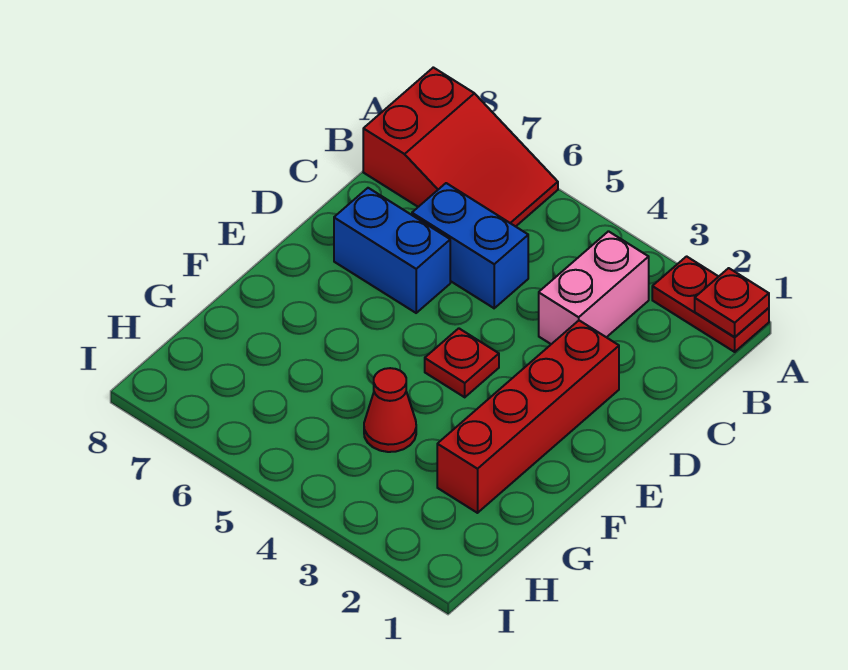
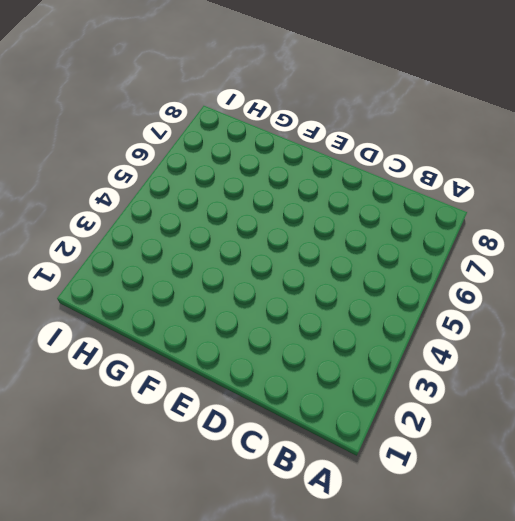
none -> red plate A1:A2 level 1
none -> red slope A6:B8 level 1 top 8

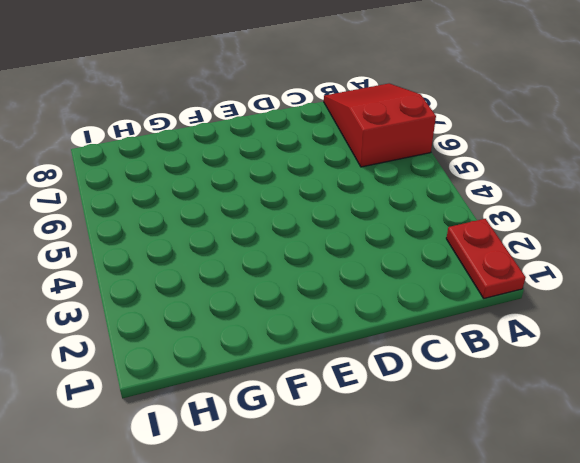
red slope A6:B8 level 1 top 6 -> red slope A6:B8 level 1 top 8
none -> pink brick B3:C3 level 1
none -> blue brick C5:C6 level 1

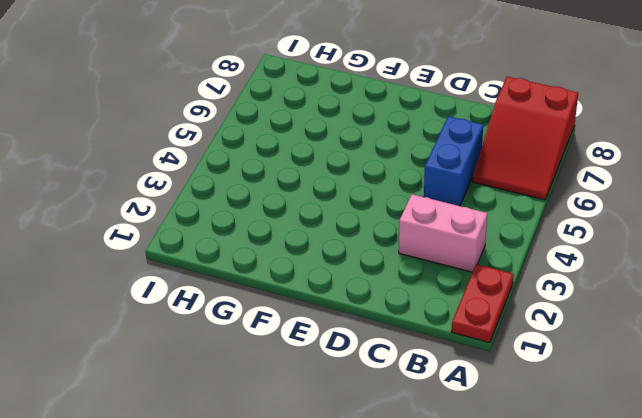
none -> red brick D2:G2 level 1
none -> blue brick D6:D7 level 1

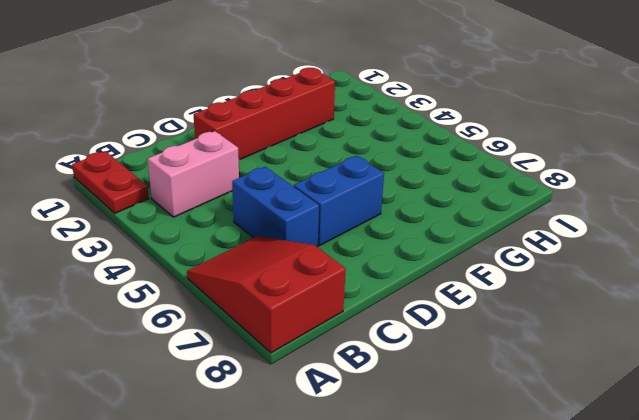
blue brick D6:E6 level 1 -> blue brick D6:D7 level 1
none -> red plate E4 level 1
none -> red cone G4 level 1

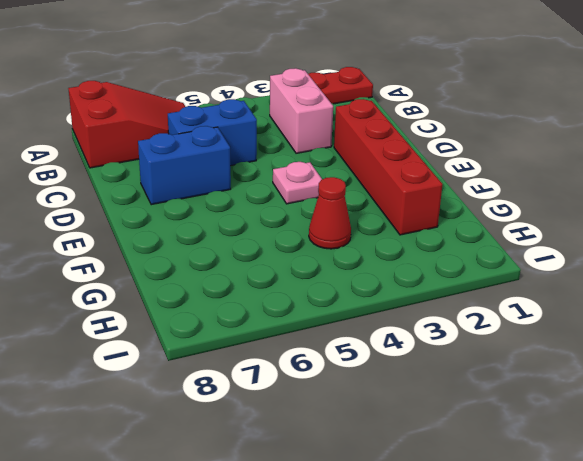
pink plate E4 level 1 -> red plate E4 level 1
none -> red plate A1 level 2

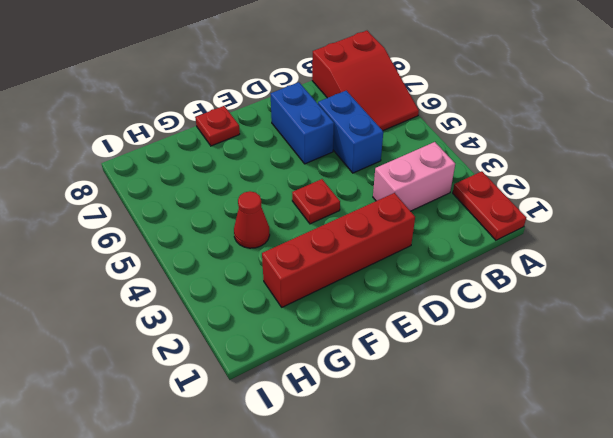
red plate F8 level 1 -> red plate A1 level 2

